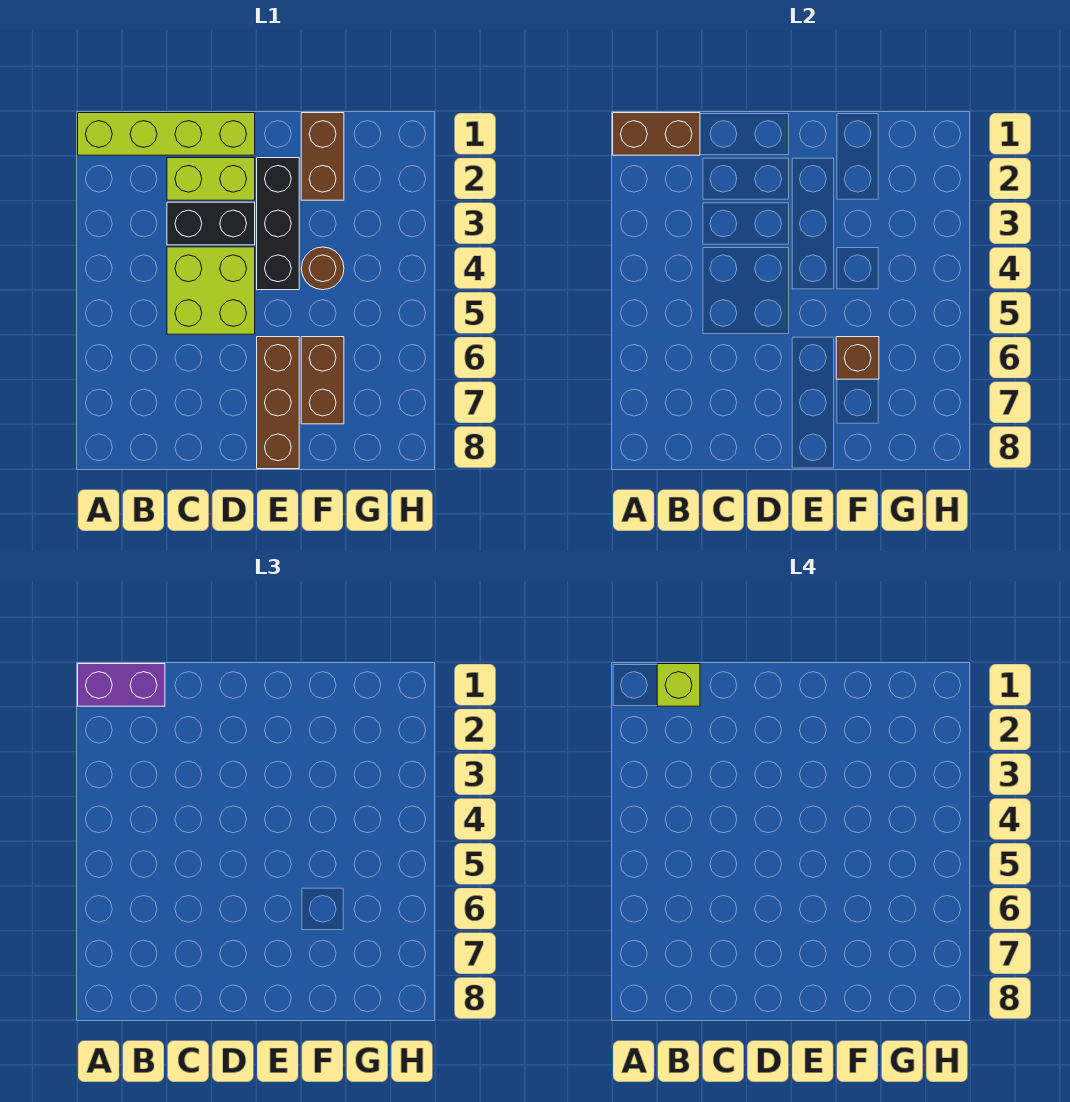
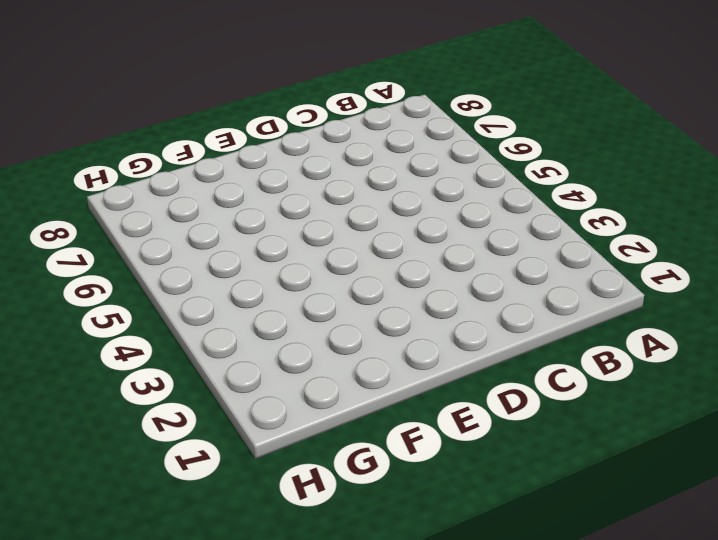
none -> lime brick A1:D1 level 1
none -> lime brick C2:D2 level 1
none -> black brick C3:D3 level 1

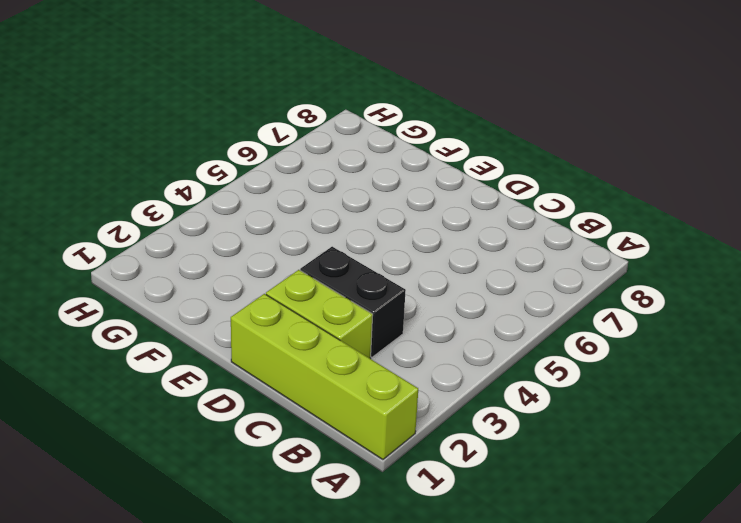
none -> lime brick C4:D5 level 1
none -> black brick E2:E4 level 1
none -> brown brick E6:E8 level 1

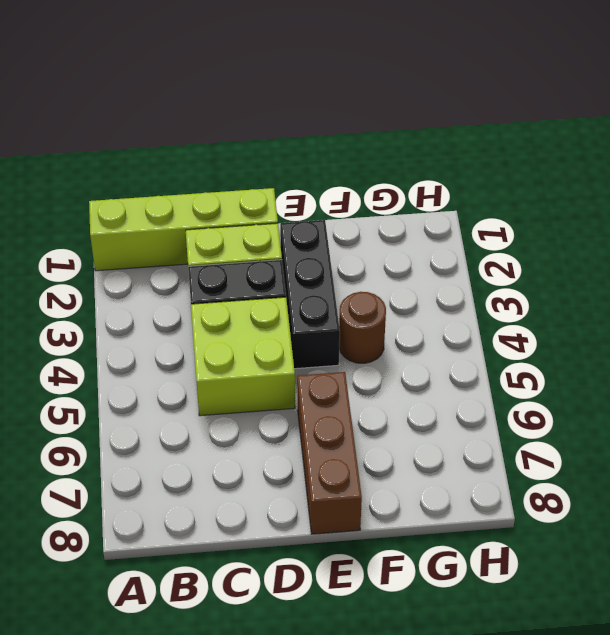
none -> brown brick F1:F2 level 1
none -> brown brick F6:F7 level 1
none -> brown brick A1:B1 level 2

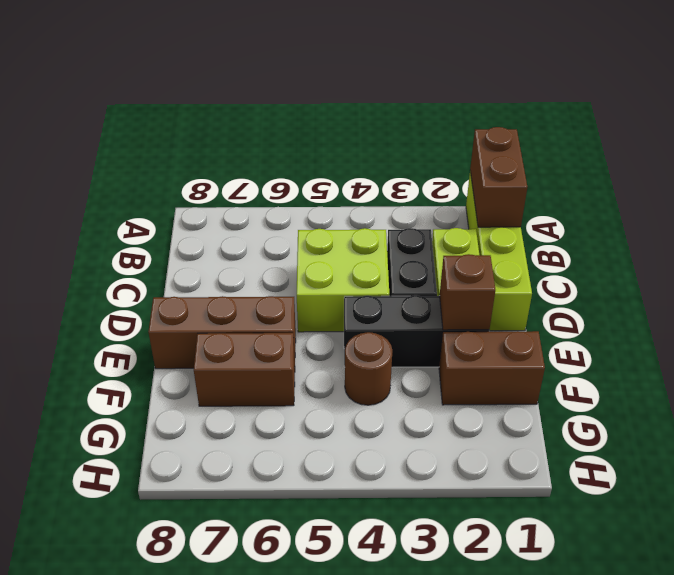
brown brick E2 level 2 -> brown brick F6 level 2
none -> purple brick A1:B1 level 3
none -> lime brick B1 level 4

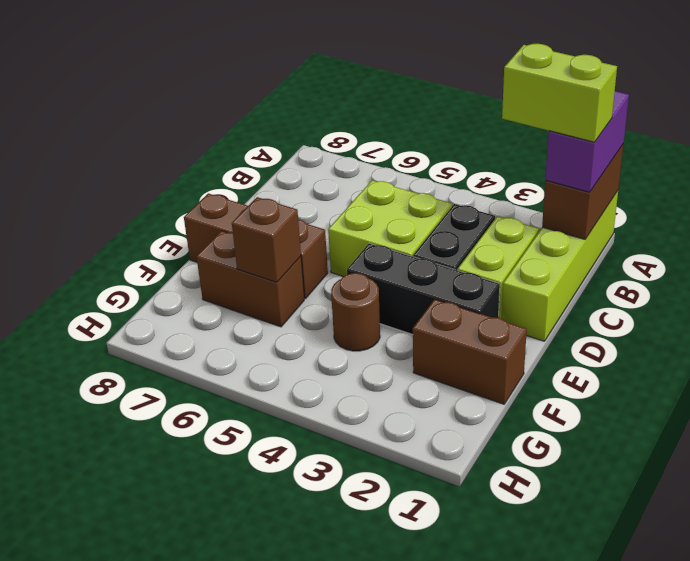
lime brick B1:B2 level 4 -> lime brick B1 level 4

